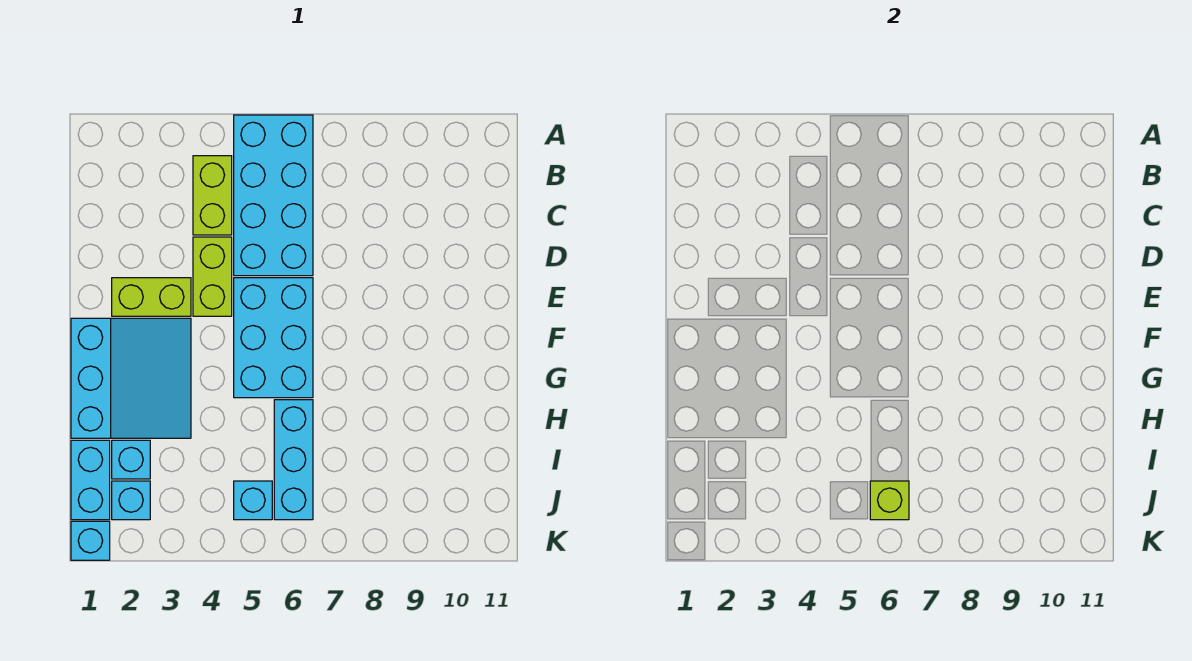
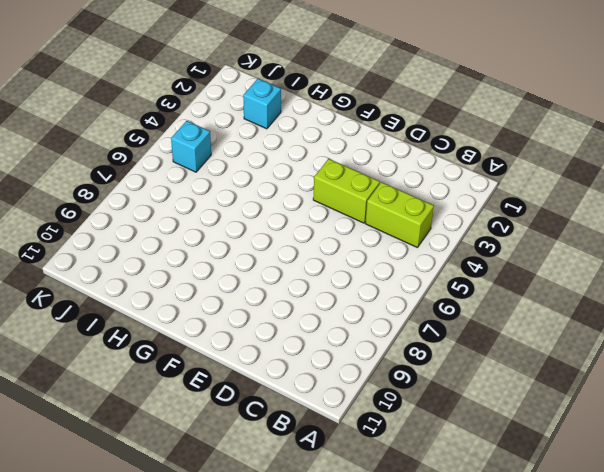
none -> cyan brick A5:D6 level 1
none -> lime brick E2:E3 level 1
none -> cyan brick E5:G6 level 1

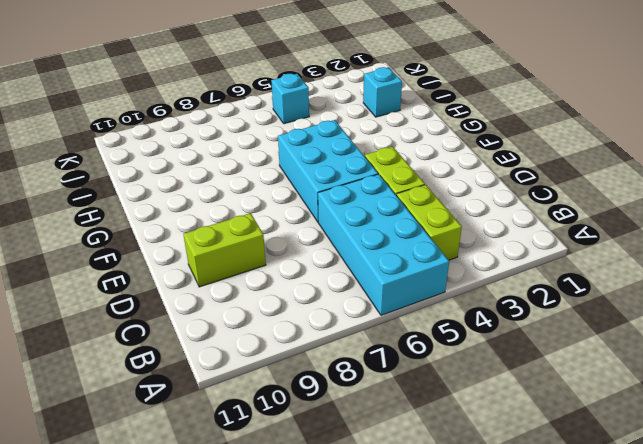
lime brick D9:D10 level 1 -> lime brick E2:E3 level 1
none -> cyan slope F1:H3 level 1 top 1
none -> cyan brick H6:J6 level 1
none -> cyan brick I1:J1 level 1

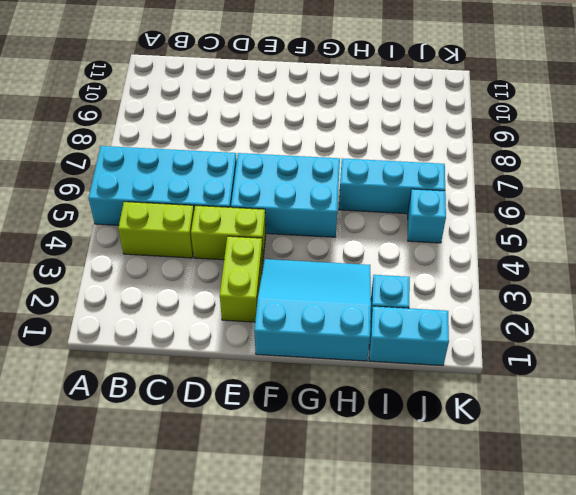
none -> cyan brick J2 level 1
none -> cyan brick K1 level 1
none -> lime brick J6 level 2

